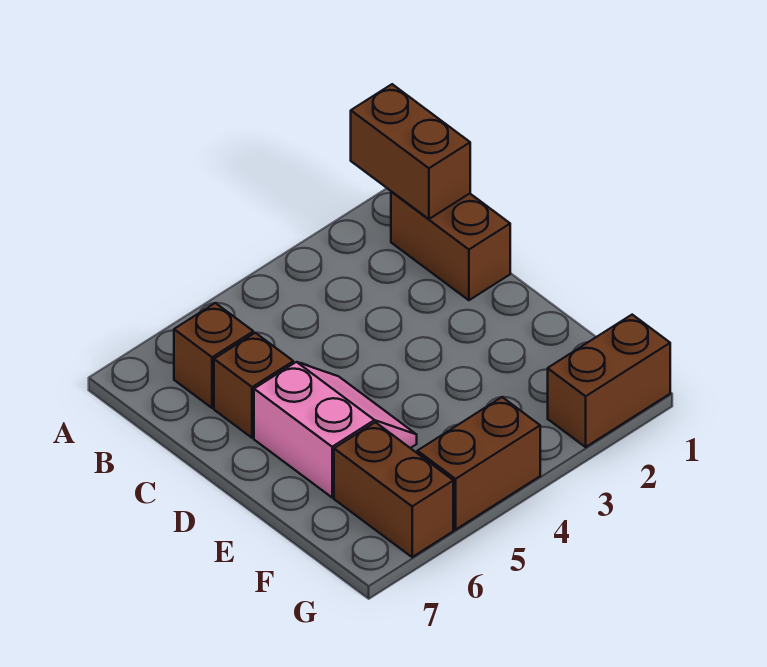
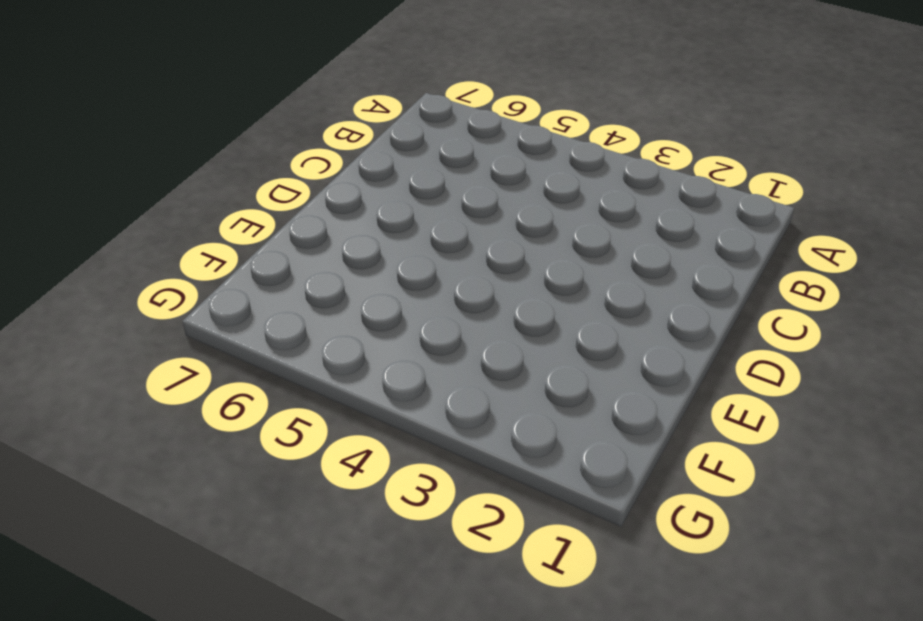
none -> brown brick B1:C1 level 1
none -> brown brick B6 level 1

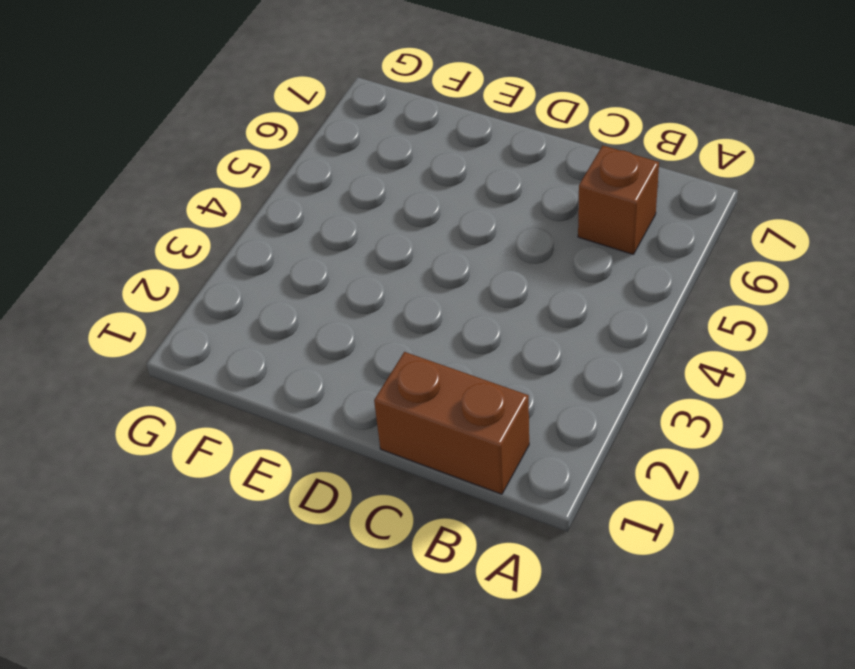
none -> brown brick C6 level 1
none -> pink slope D5:E6 level 1 top 6

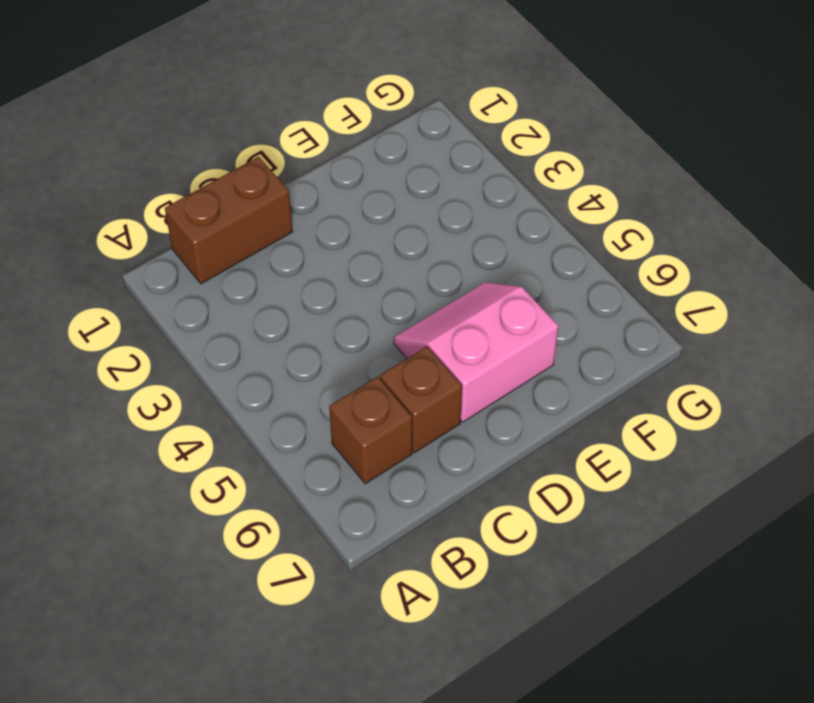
none -> brown brick F6:G6 level 1
none -> brown brick G1:G2 level 1

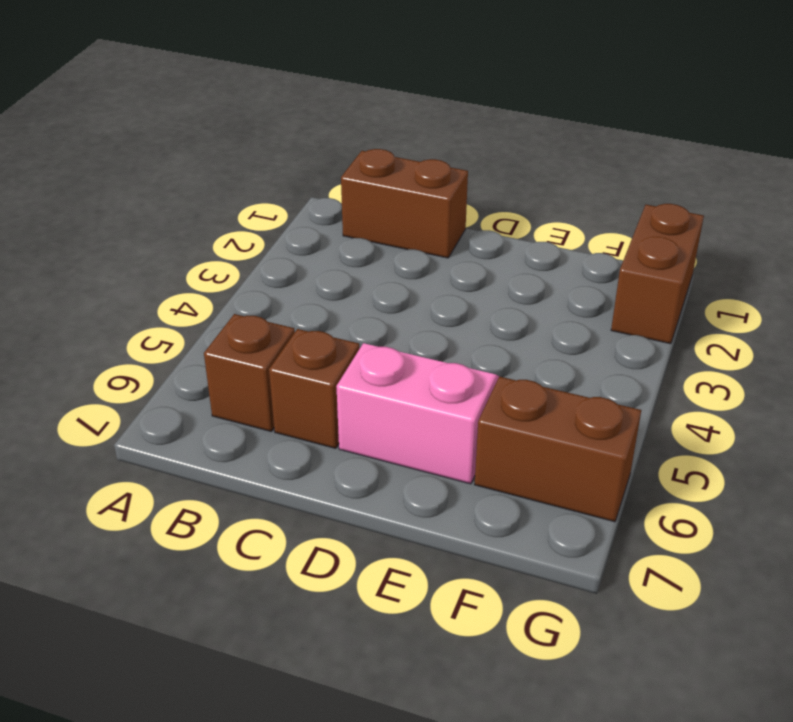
none -> brown brick G4:G5 level 1
none -> brown brick A1:B1 level 2

